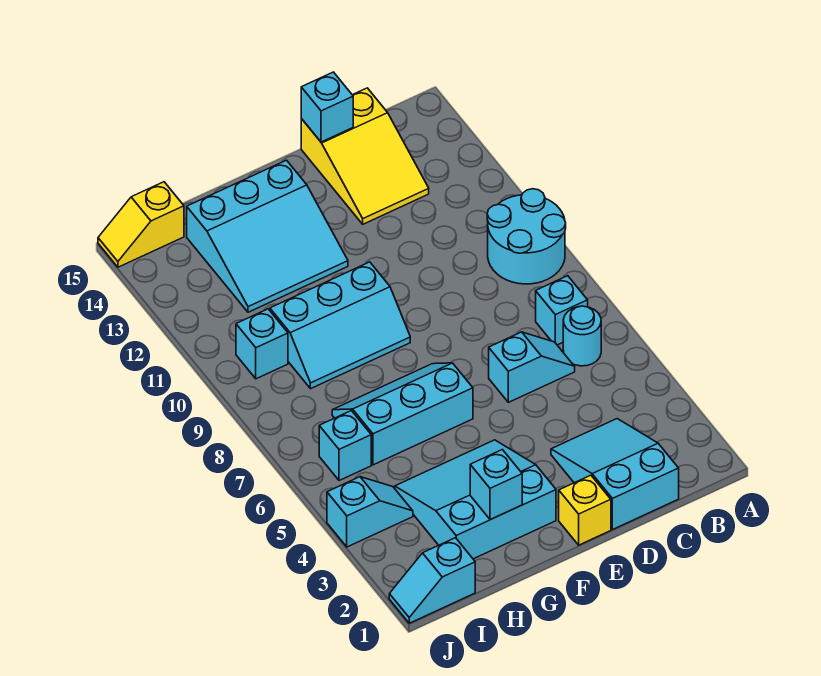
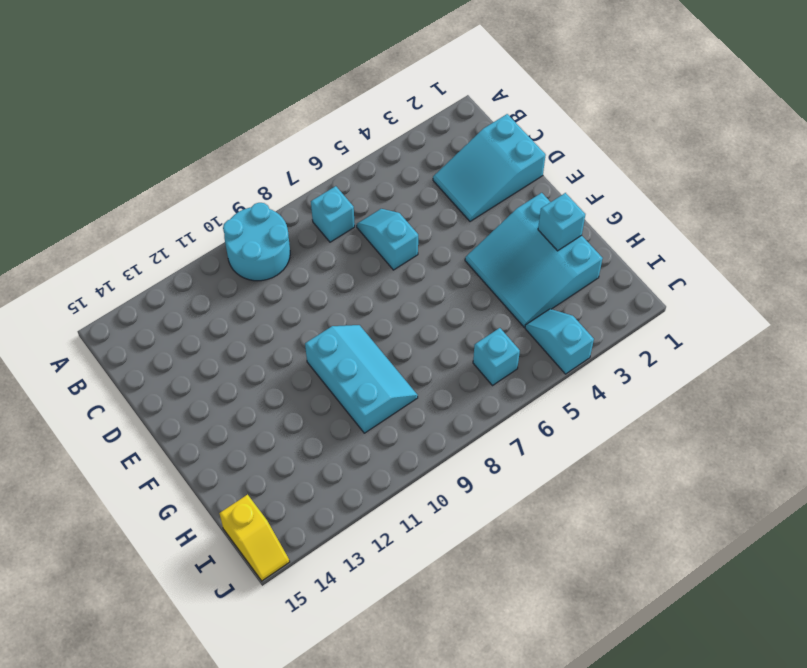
none -> cyan round brick B6 level 1
none -> yellow slope C13:D15 level 1 top 15
none -> yellow brick E1 level 1

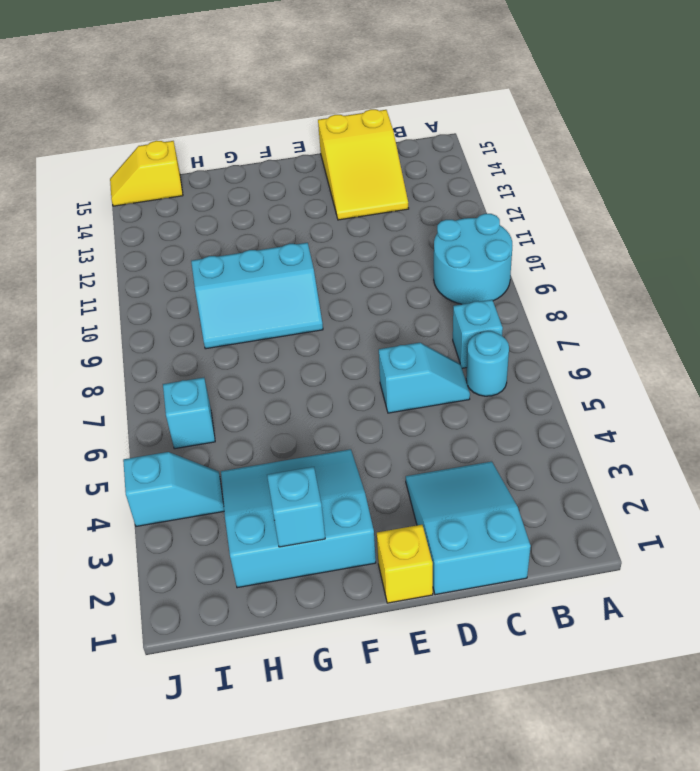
none -> cyan slope F6:H7 level 1 top 6
none -> cyan slope F12:H14 level 1 top 14
none -> cyan slope I1:J1 level 1 top I

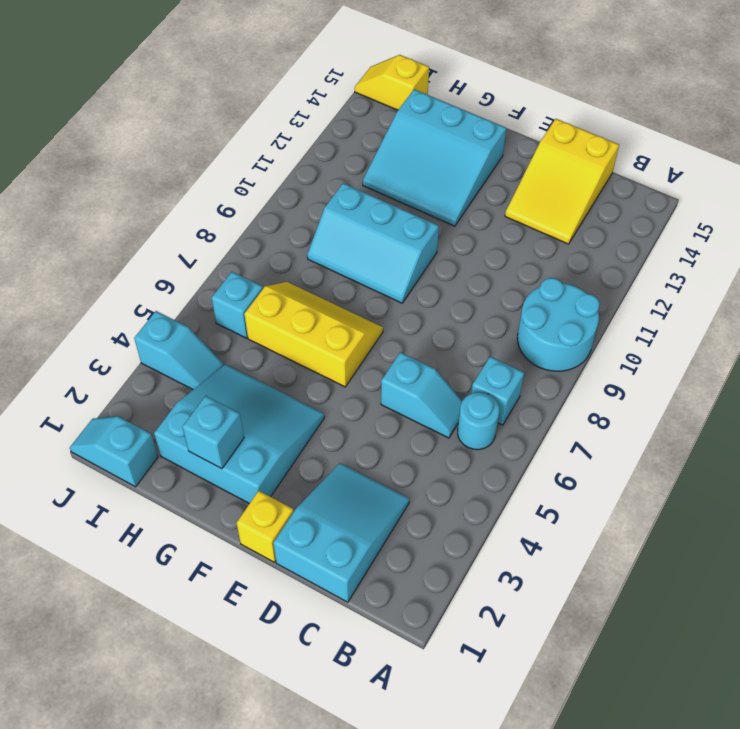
yellow slope F6:H7 level 1 top 6 -> cyan slope F6:H7 level 1 top 6
none -> cyan brick I10 level 1
none -> cyan brick D15 level 2

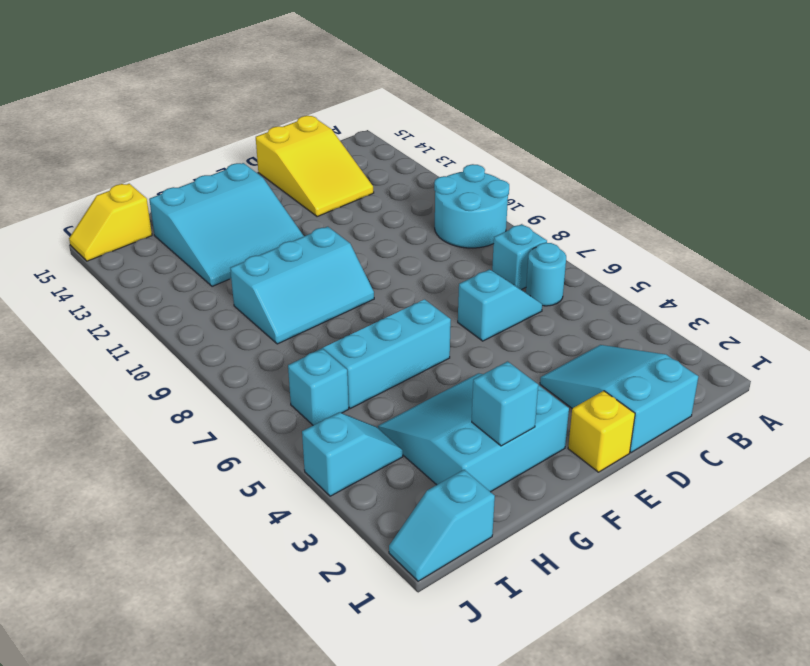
none -> cyan brick I10 level 1
none -> cyan brick D15 level 2

